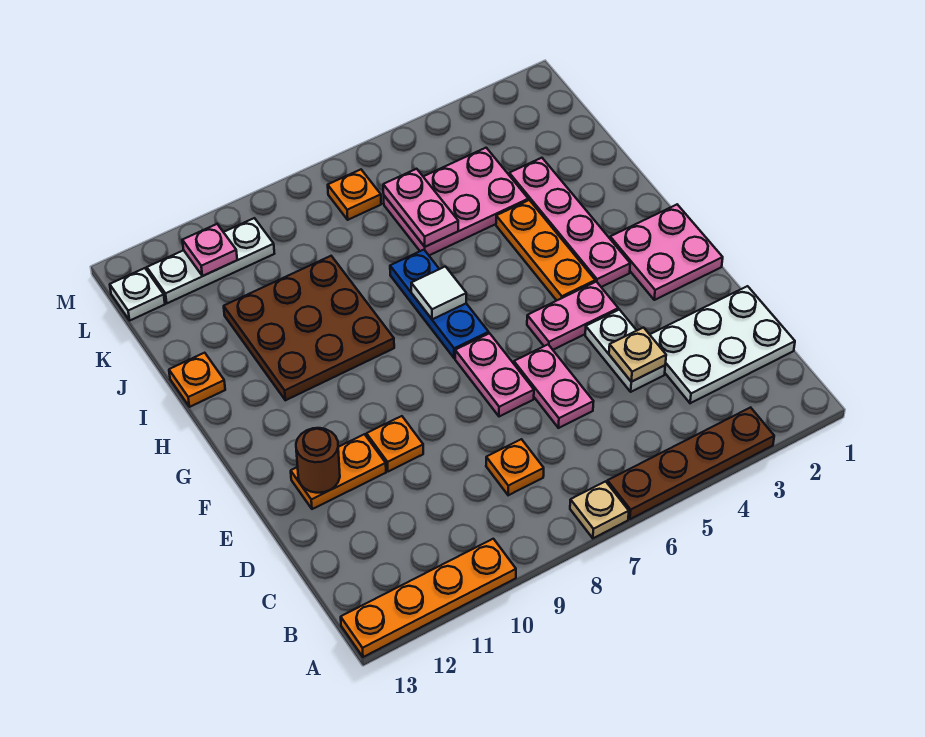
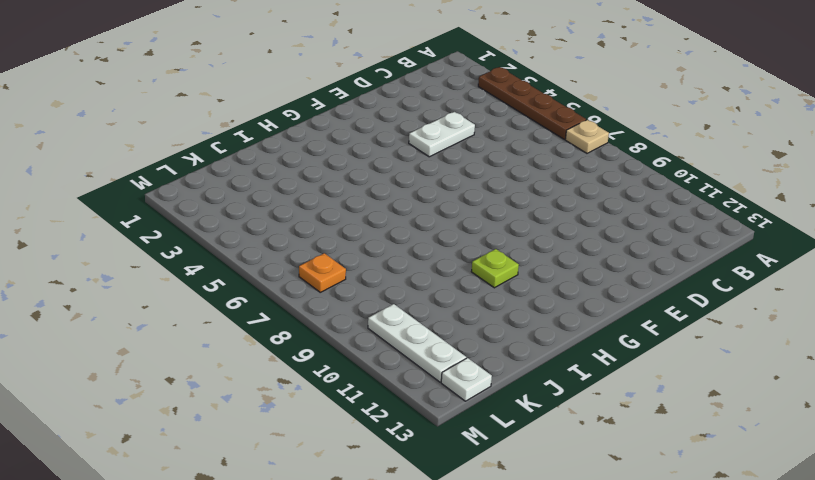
lime plate H10 level 1 -> brown plate H9:J11 level 1
none -> orange plate A10:A13 level 1
none -> white plate C1:D3 level 1
none -> orange plate C8 level 1

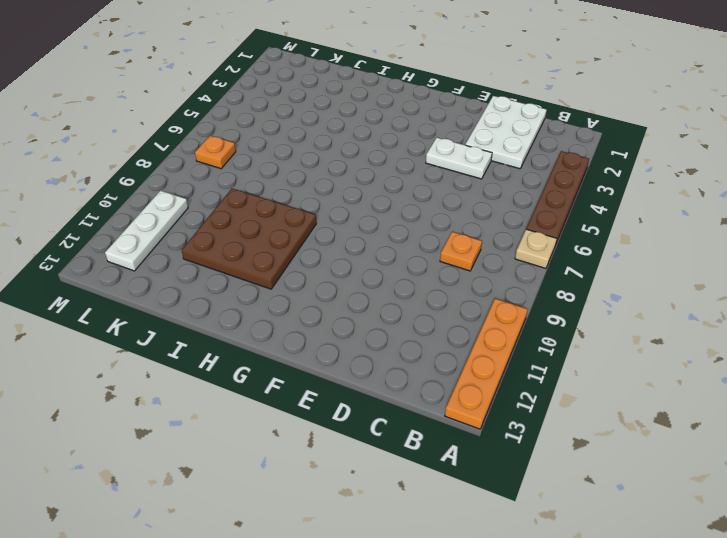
none -> pink plate D6:E6 level 1
none -> pink plate E7:F7 level 1
none -> orange plate E10 level 1

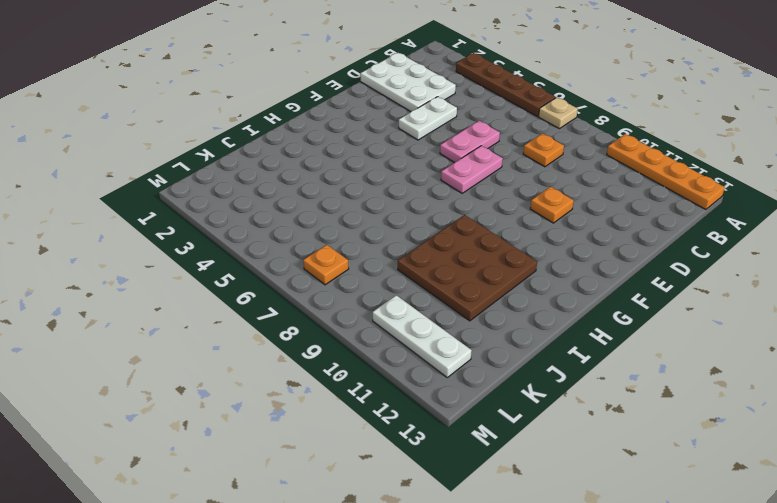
none -> orange plate E11:E12 level 1
none -> pink plate F1:G2 level 1
none -> pink plate F4:F5 level 1

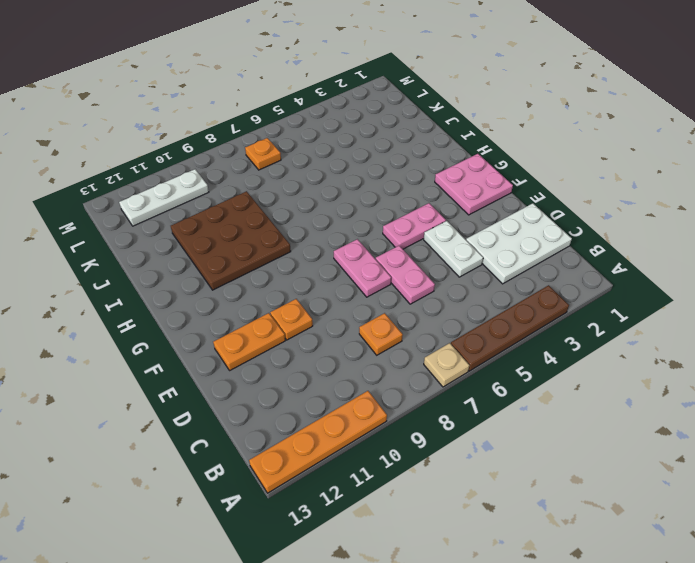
none -> pink plate G3:J3 level 1
none -> orange plate G4:I4 level 1
none -> blue plate G7:I7 level 1

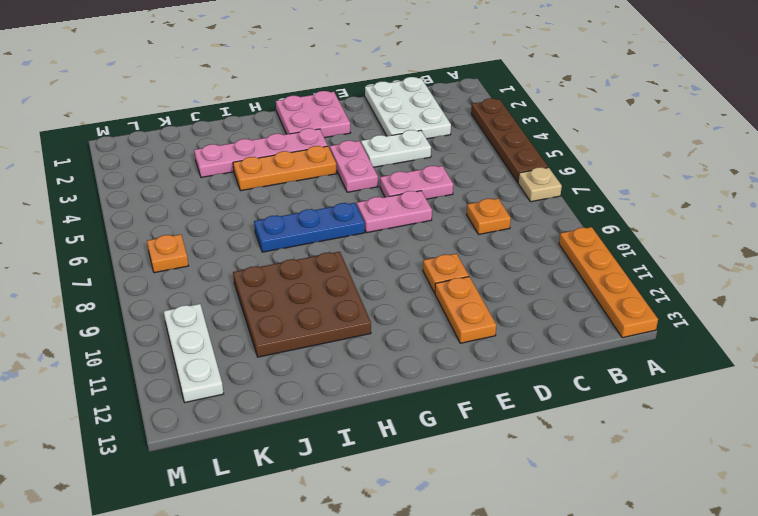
none -> orange plate I13 level 1
none -> pink plate J4:K6 level 1
none -> white plate L13 level 1

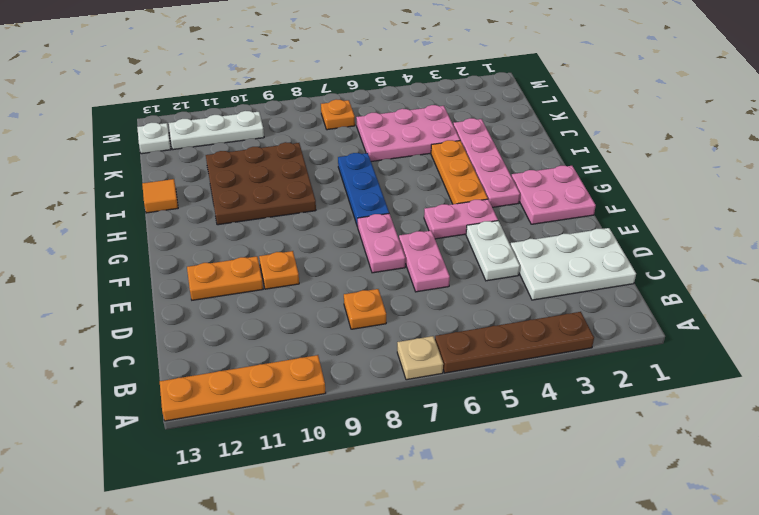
orange tile I13 level 1 -> orange plate I13 level 1
none -> tan plate D4 level 2
none -> brown round brick E12 level 2
none -> white tile H7 level 2

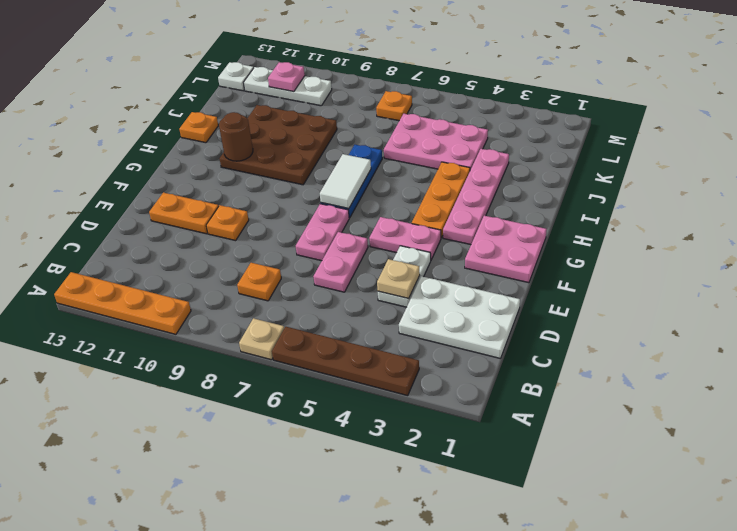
white tile G7:H7 level 2 -> white tile H7 level 2
brown round brick H11 level 2 -> brown round brick E12 level 2
none -> pink plate J6:K6 level 2

